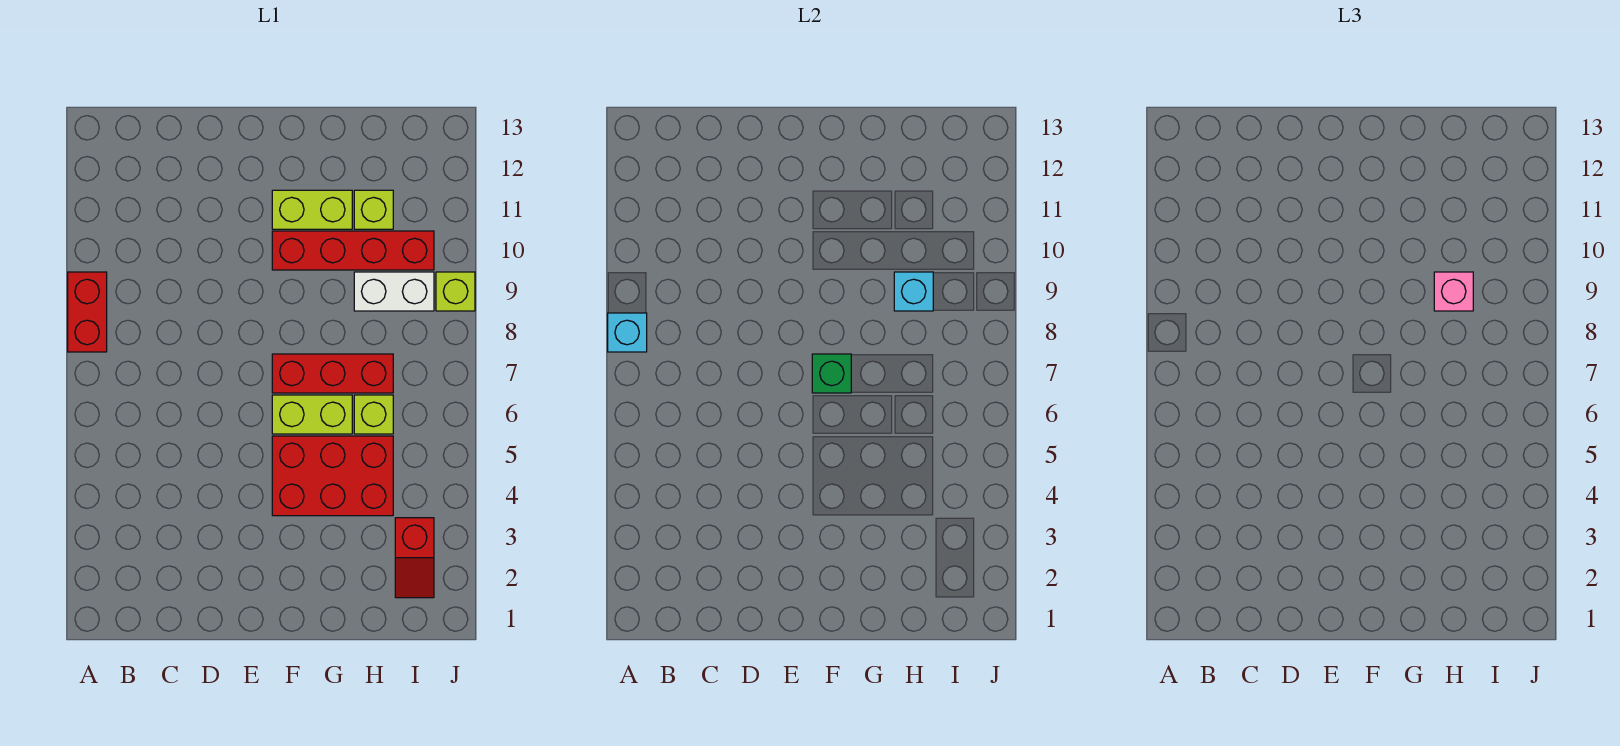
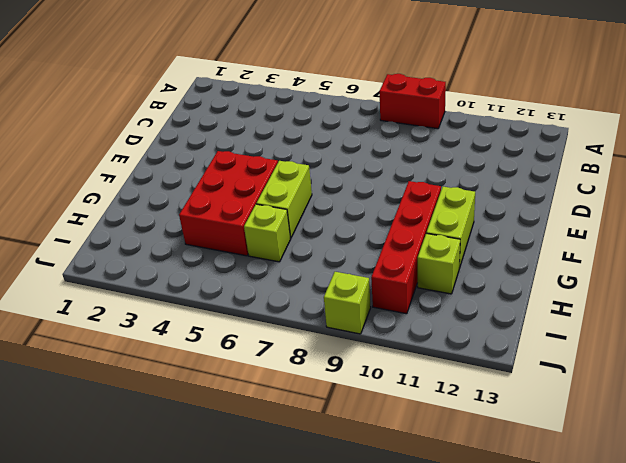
none -> red brick F7:H7 level 1
none -> white brick H9:I9 level 1
none -> red slope I2:I3 level 1 top 3

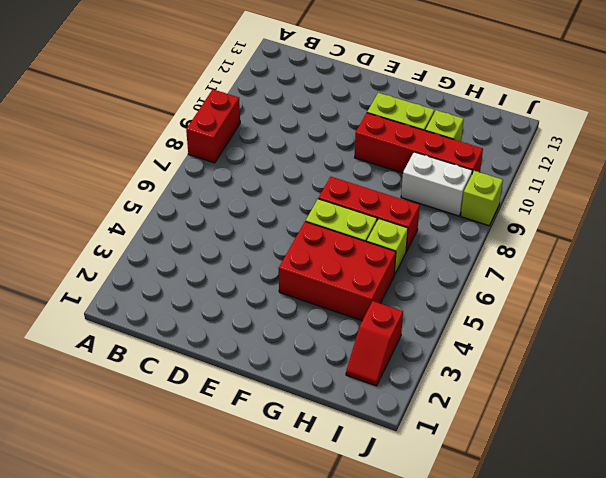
none -> cyan brick A8 level 2
none -> green brick F7 level 2
none -> cyan brick H9 level 2

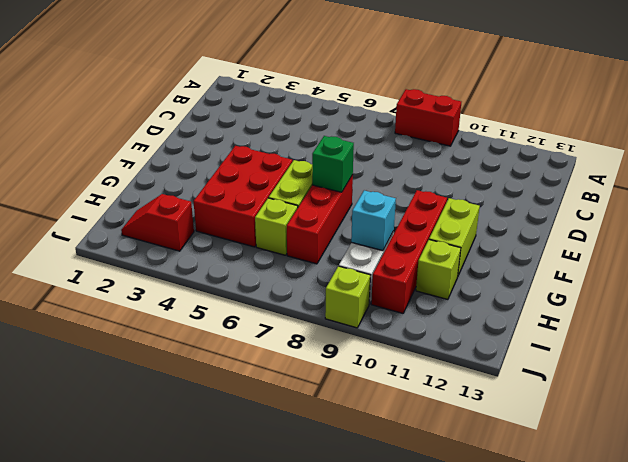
none -> cyan brick A8 level 2
none -> pink brick H9 level 3

